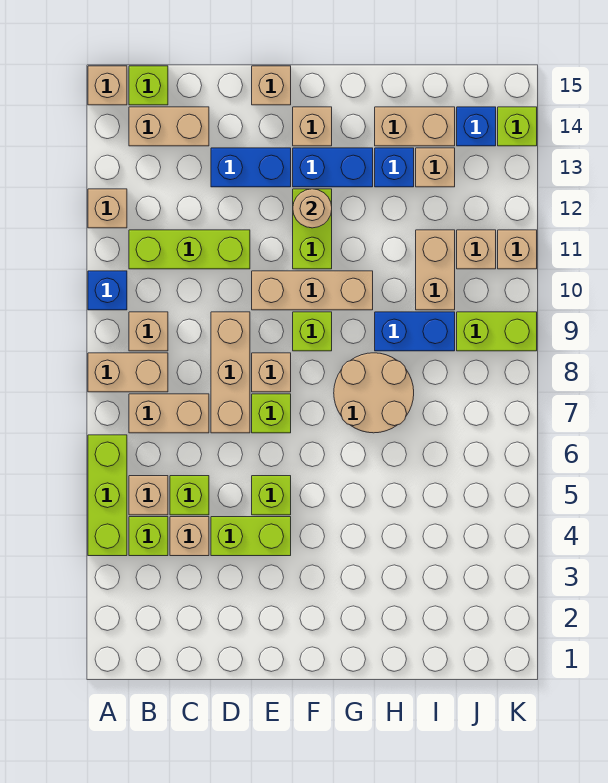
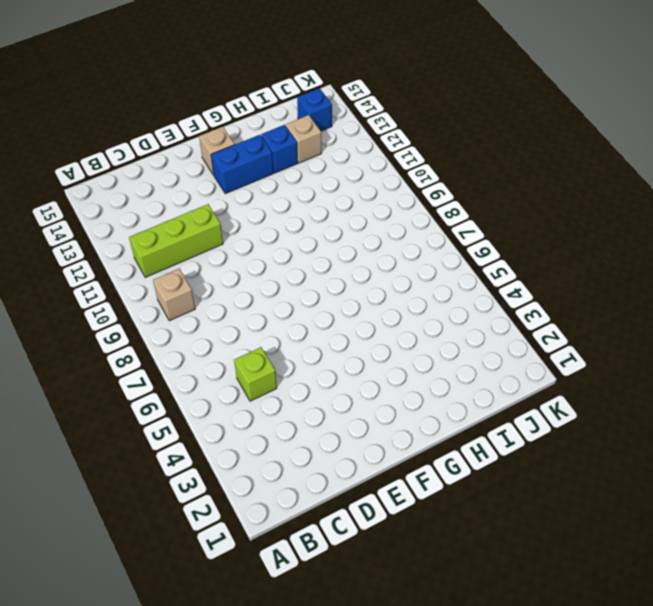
none -> lime brick A4:A6 level 1
none -> tan brick A8:B8 level 1
none -> blue brick A10 level 1
none -> tan brick A12 level 1

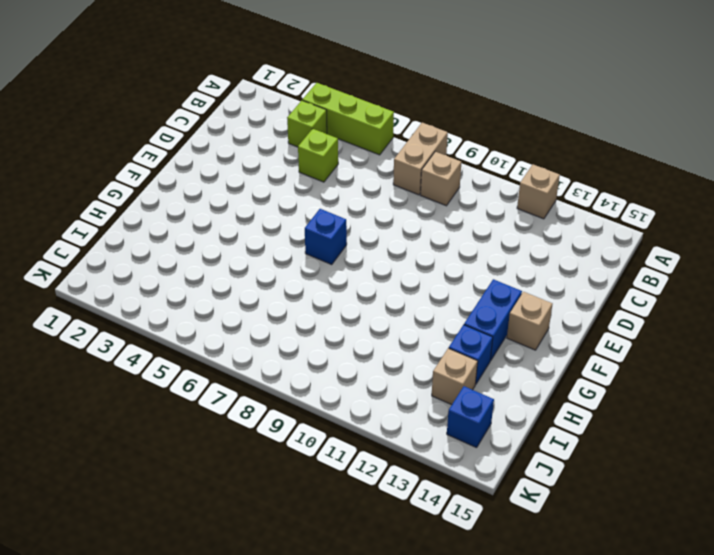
blue brick F7 level 1 -> blue brick A10 level 1
none -> tan brick A15 level 1
none -> tan brick B5 level 1
none -> tan brick B7:C7 level 1
none -> lime brick B11:D11 level 1

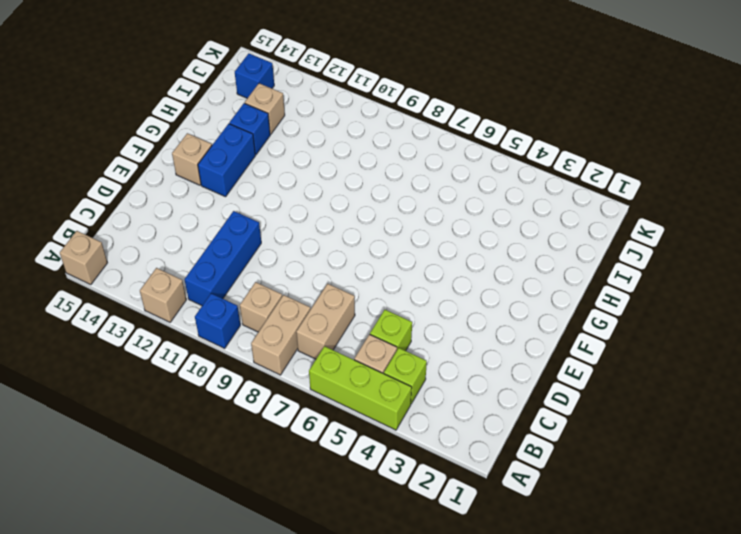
blue brick B11:D11 level 1 -> lime brick B11:D11 level 1
none -> tan brick B14:C14 level 1
none -> lime brick B15 level 1
none -> tan brick C4 level 1
none -> lime brick D4:E4 level 1

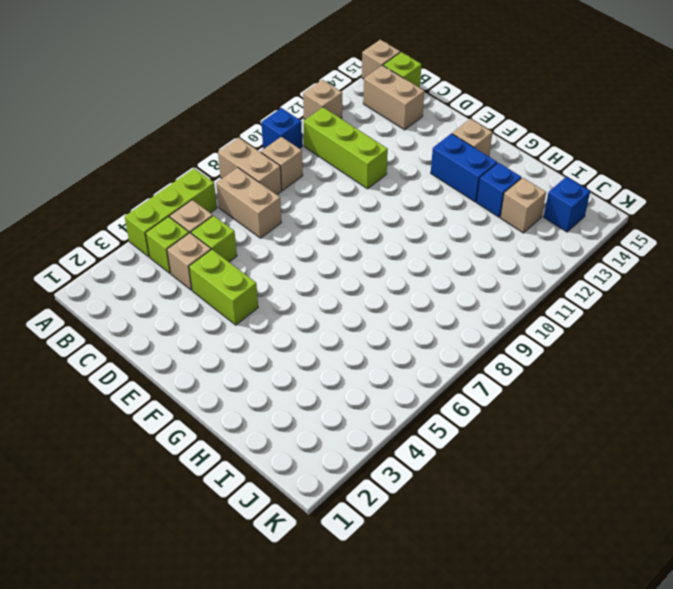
none -> tan brick D7:D9 level 1
none -> blue brick D13:E13 level 1
none -> lime brick E5 level 1
none -> lime brick E7 level 1

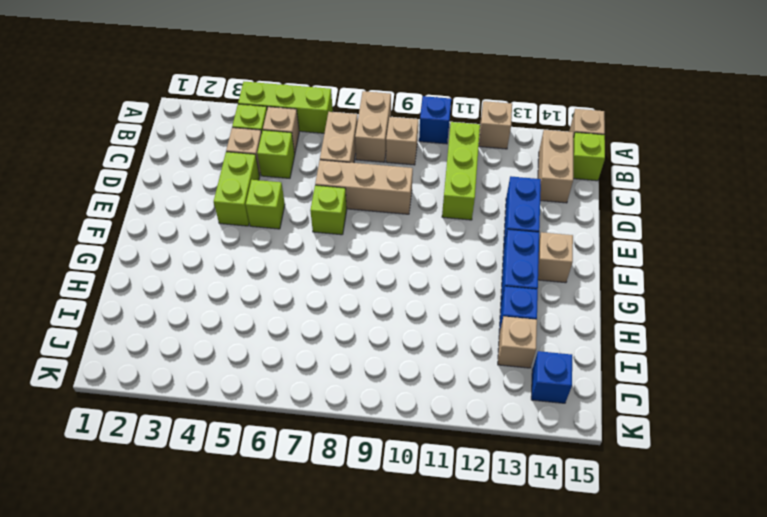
none -> tan brick E8 level 1
none -> tan brick E10:G10 level 1
none -> tan brick E15 level 1
none -> lime brick F9 level 1

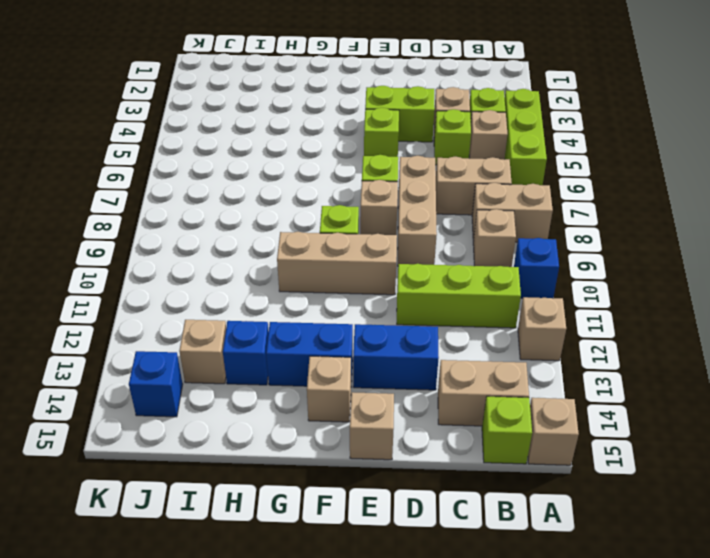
none -> lime brick F11:F12 level 1
none -> tan round brick G7:H8 level 1
none -> blue brick H9:I9 level 1
none -> tan brick H14:I14 level 1

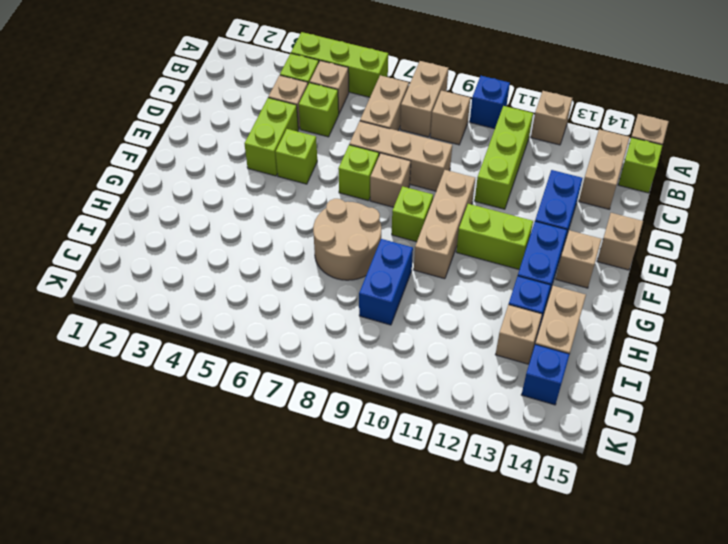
none -> tan brick I10:I11 level 1
none -> lime brick J9:K9 level 1
none -> tan brick J11 level 1
none -> tan brick K11 level 1

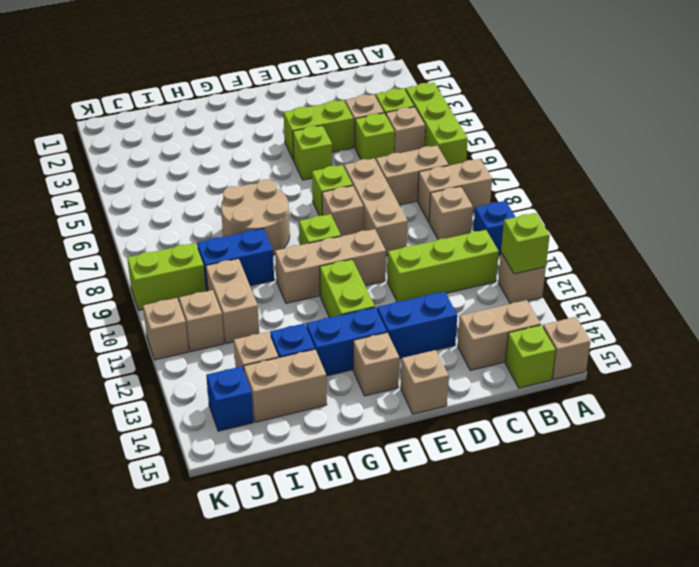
lime brick A12 level 2 -> lime brick K14 level 1
none -> tan round brick F12 level 2

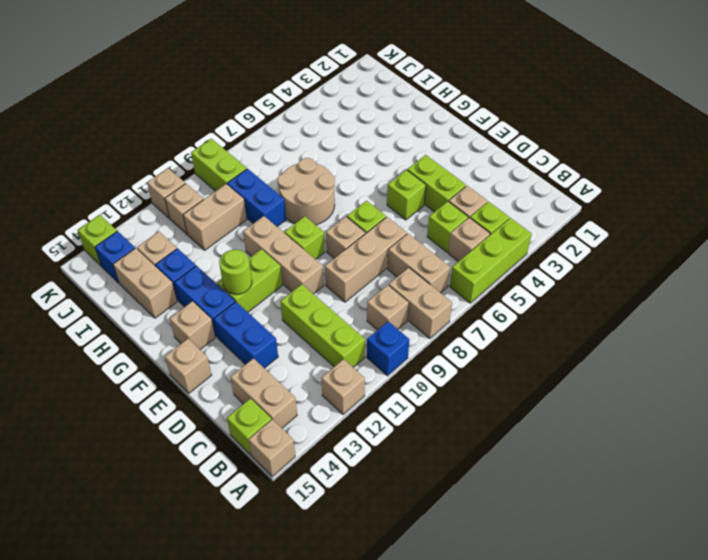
lime round brick F12 level 2 -> tan round brick F12 level 2

